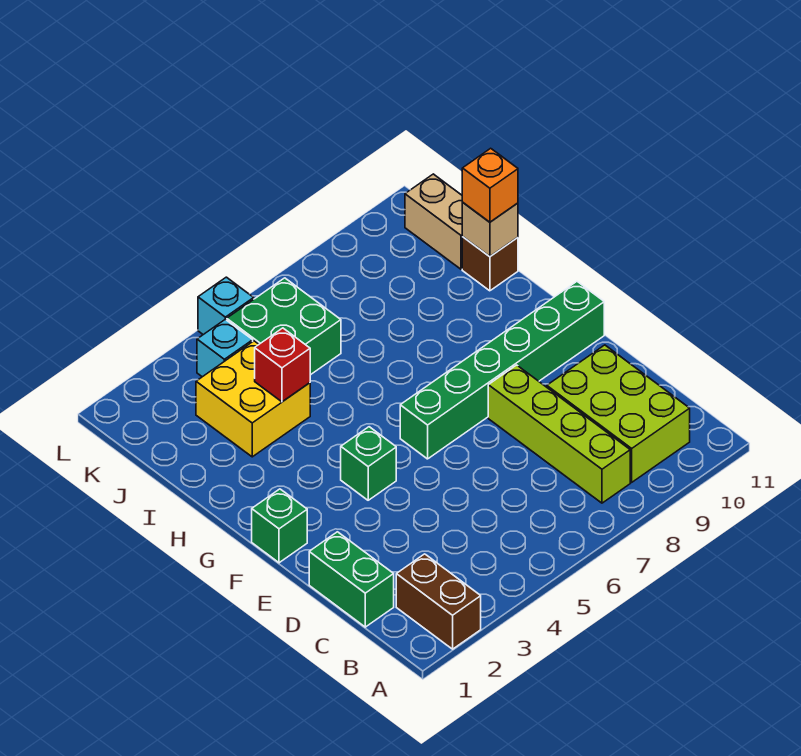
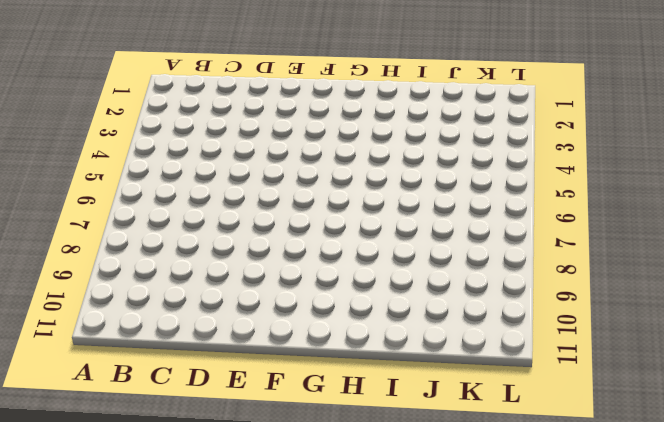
none -> brown brick A2:B2 level 1
none -> lime brick B8:E8 level 1
none -> lime brick B9:D10 level 1

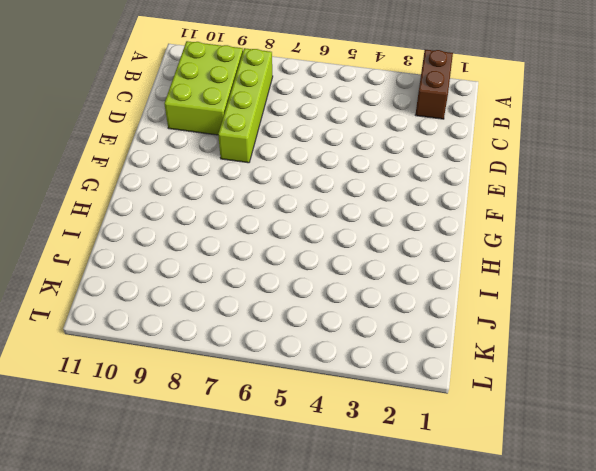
none -> green brick C1:D1 level 1
none -> green brick F1 level 1
none -> green brick F4 level 1

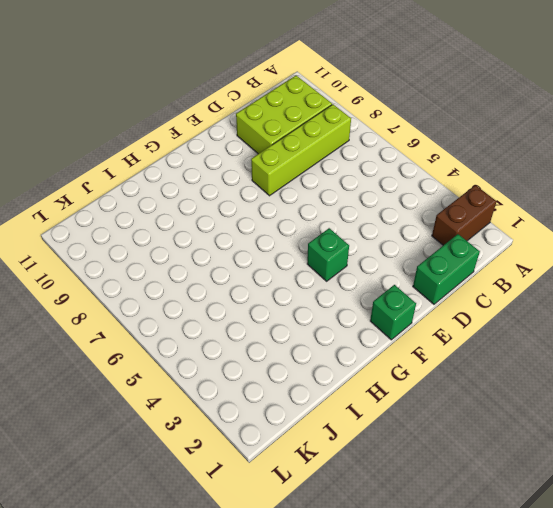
none -> green brick F6:F11 level 1
none -> yellow brick I3:J4 level 1
none -> brown brick I11 level 1

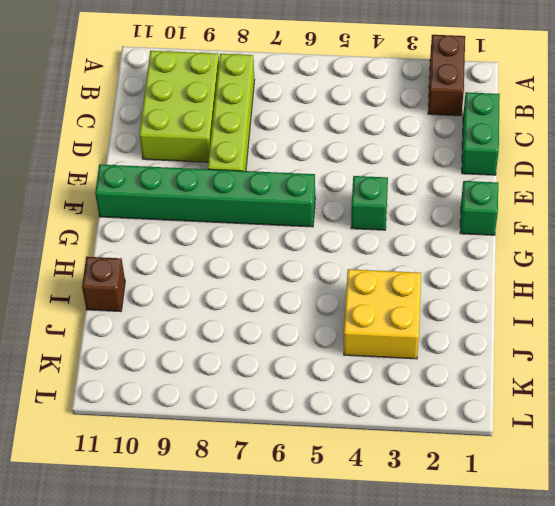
none -> green brick J5:K6 level 1
none -> tan brick J11:K11 level 1
none -> cyan brick K4 level 1

